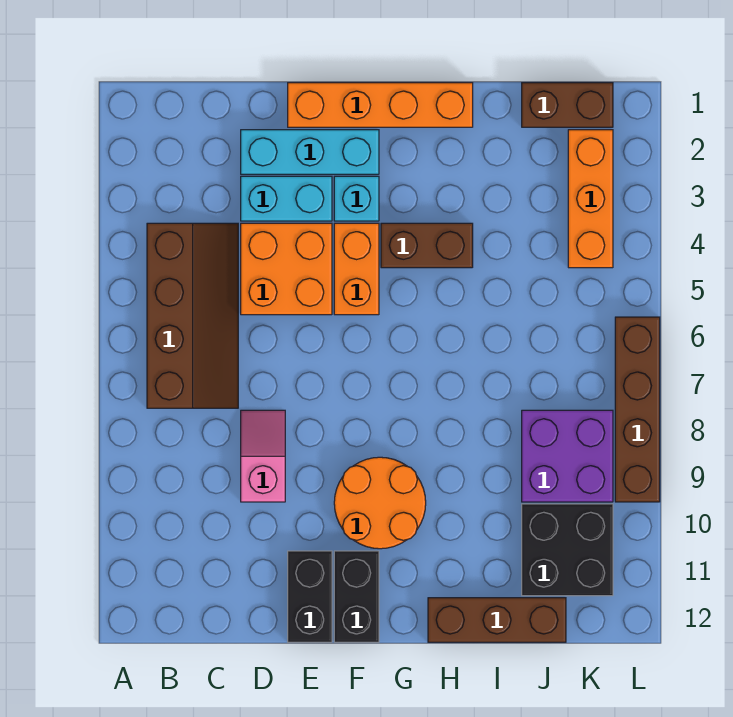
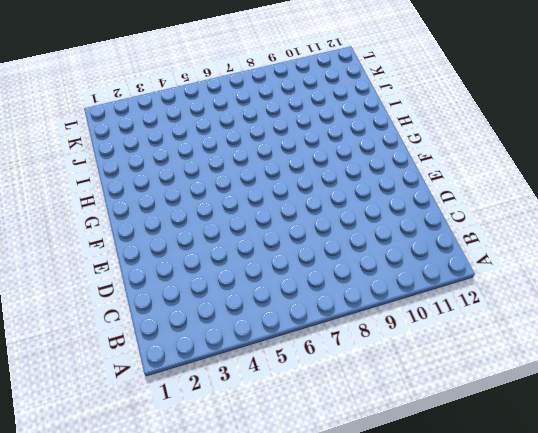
none -> brown slope B4:C7 level 1 top B
none -> cyan brick D2:F2 level 1
none -> cyan brick D3:E3 level 1

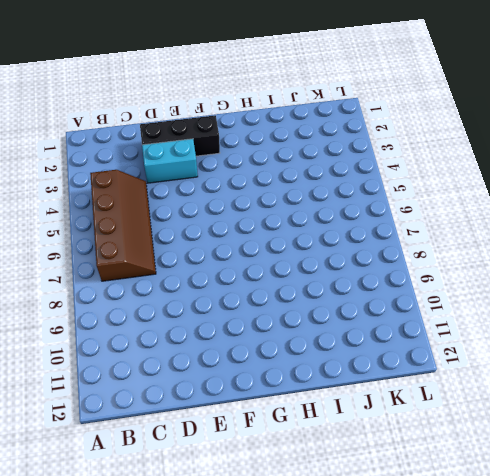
black brick D2:F2 level 1 -> cyan brick D2:F2 level 1
none -> orange brick D4:E5 level 1
none -> pink slope D8:D9 level 1 top 9
none -> orange brick E1:H1 level 1

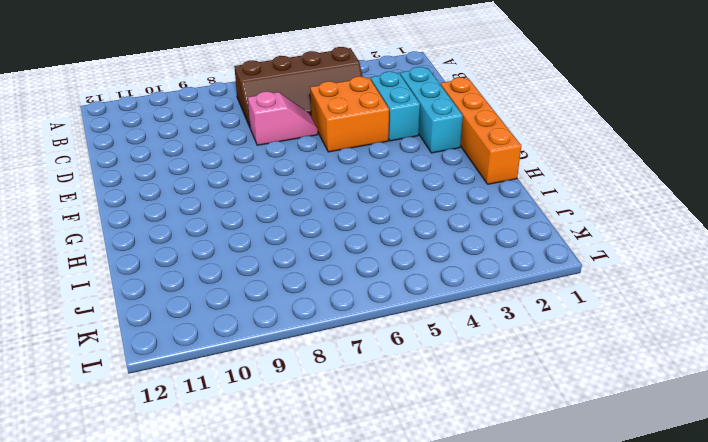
pink slope D6:D7 level 1 top 7 -> pink slope D8:D9 level 1 top 9
none -> black brick E11:E12 level 1
none -> cyan brick F3 level 1
none -> orange brick F4:F5 level 1

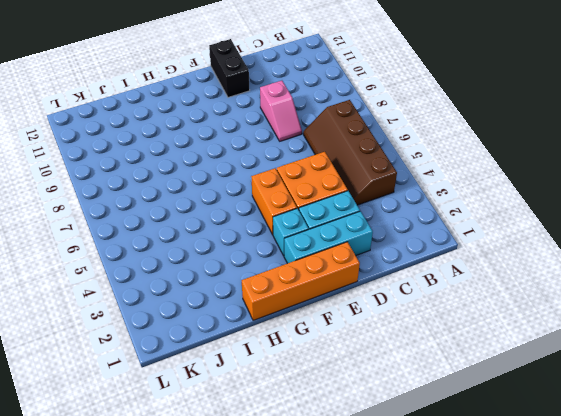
none -> orange round brick F9:G10 level 1
none -> black brick F11:F12 level 1
none -> brown brick G4:H4 level 1

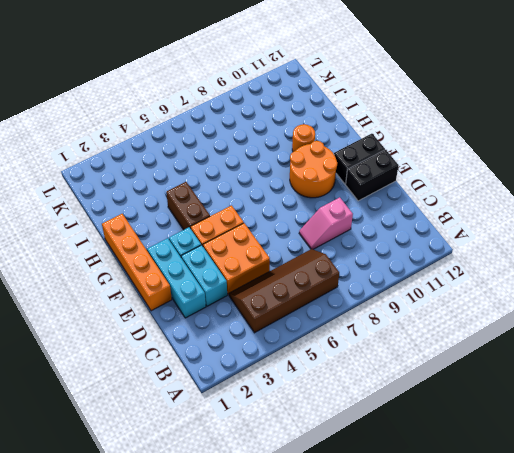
orange round brick H10 level 1 -> none
none -> brown brick H12:J12 level 1
none -> brown brick J1:K1 level 1
none -> purple brick J8:K9 level 1

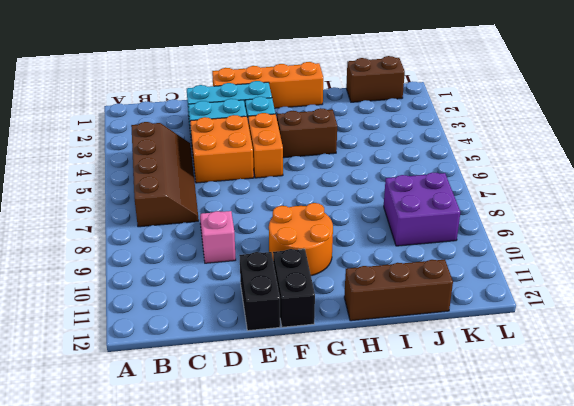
none -> black brick J10:K11 level 1
none -> orange brick K2:K4 level 1
none -> brown brick L6:L9 level 1

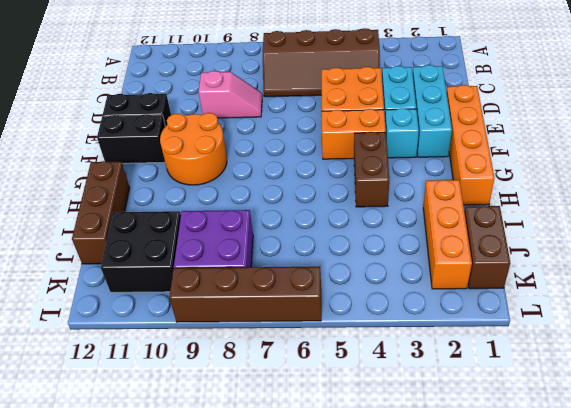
orange brick I2:K2 level 1 -> orange brick K2:K4 level 1

